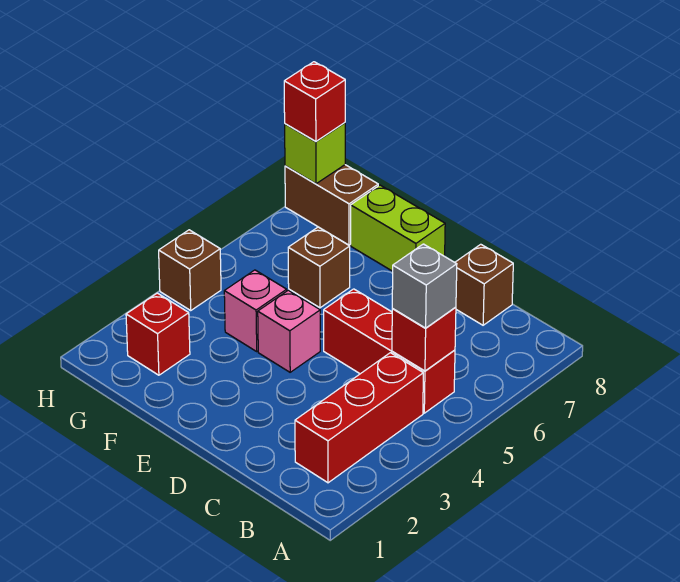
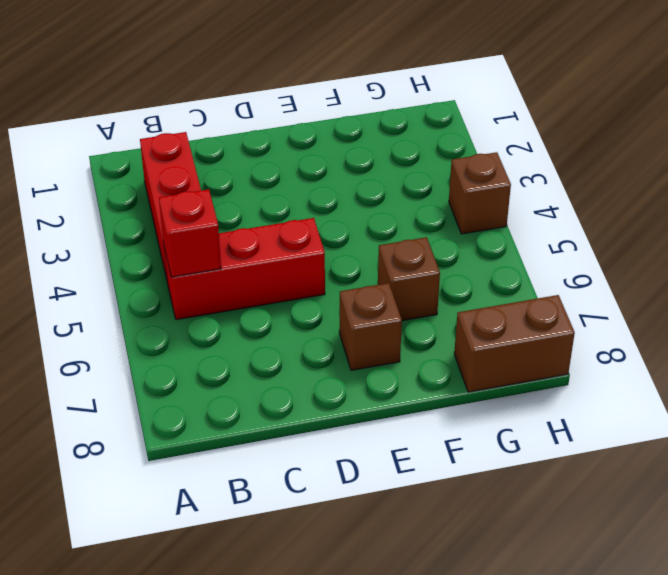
brown brick E7 level 1 -> brown brick C8 level 1
none -> pink brick E4 level 1
none -> lime brick E8:F8 level 1
none -> pink brick F4 level 1

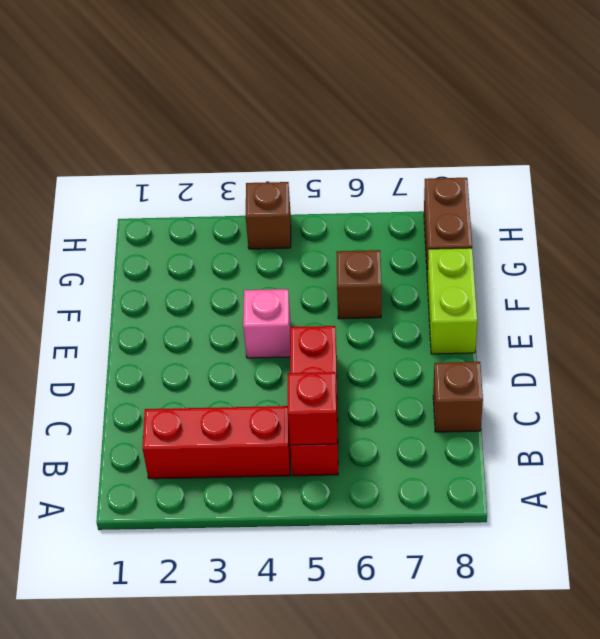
none -> pink brick F4 level 1
none -> red brick G2 level 1
none -> lime brick H8 level 2

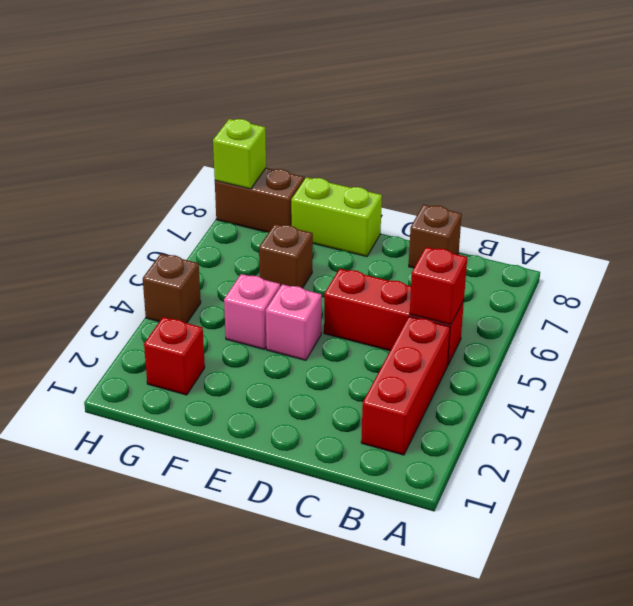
none -> grey brick B5 level 3
none -> red brick H8 level 3

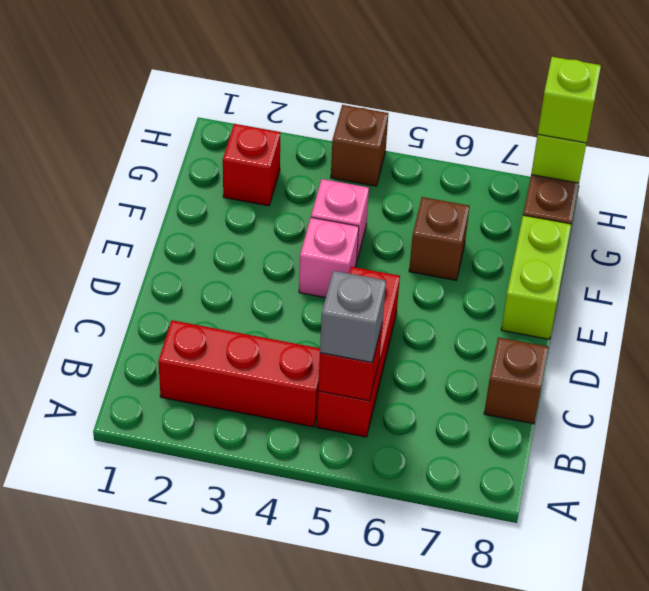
lime brick H8 level 3 -> red brick H8 level 3

